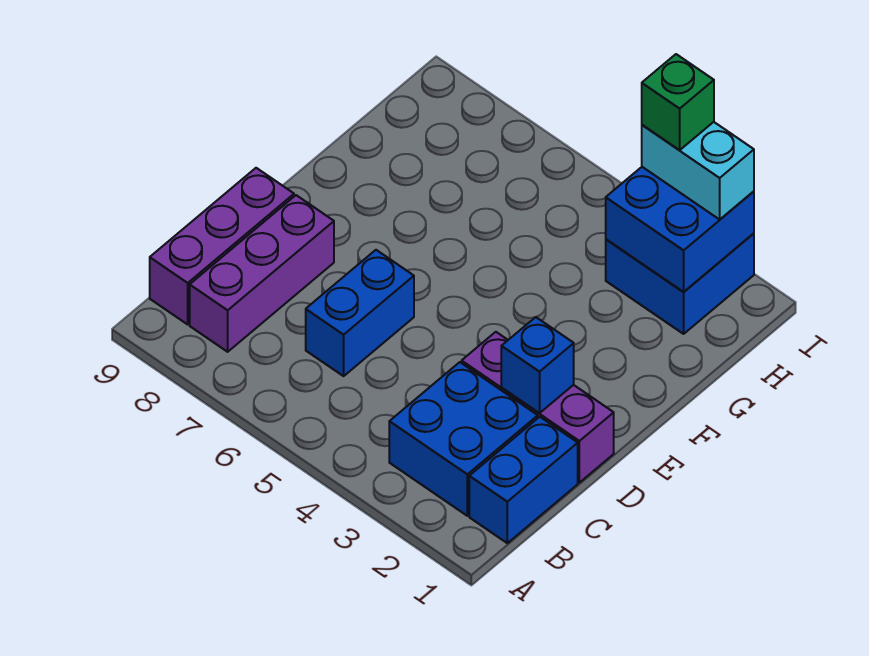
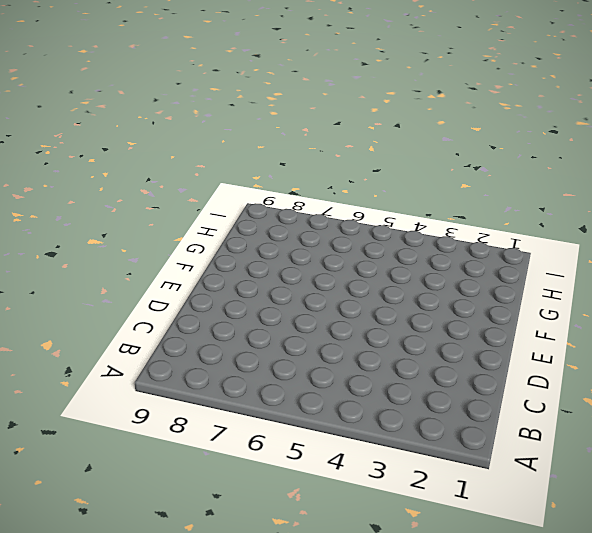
none -> blue brick B1:C1 level 1
none -> blue brick B2:C3 level 1

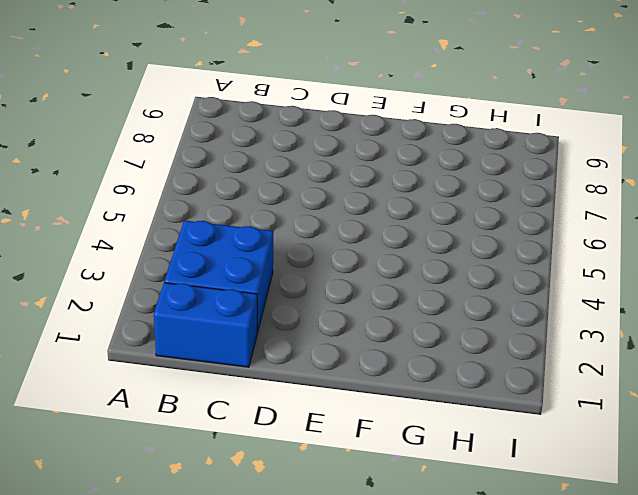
none -> purple brick B8:D8 level 1
none -> purple brick B9:D9 level 1

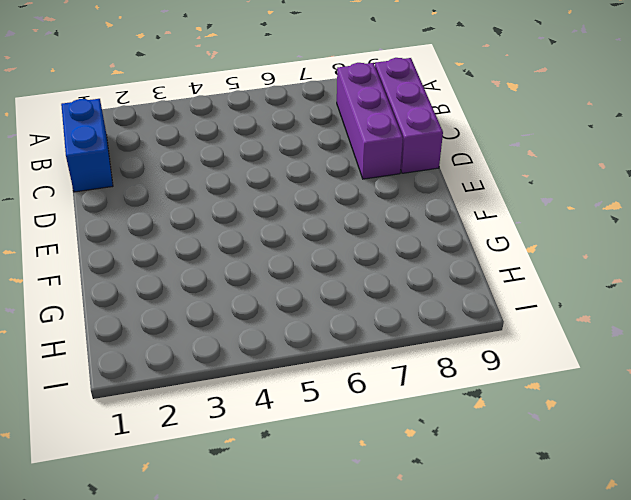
none -> blue brick B2:C3 level 1
none -> blue brick C6:D6 level 1

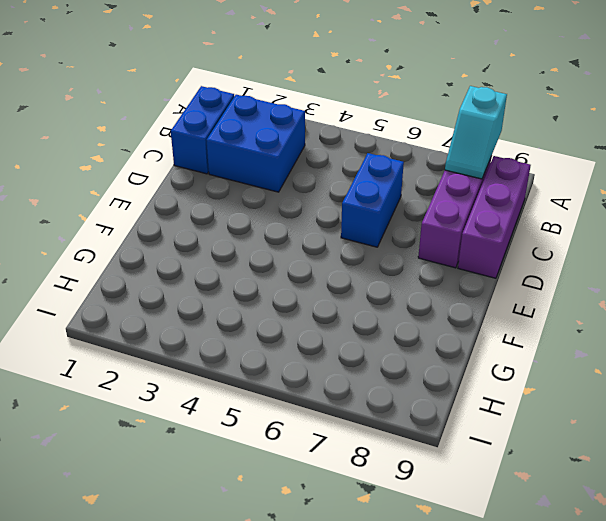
cyan slope A8:B8 level 2 top A -> none
none -> purple brick D1:D3 level 1
none -> blue brick H2:I3 level 1

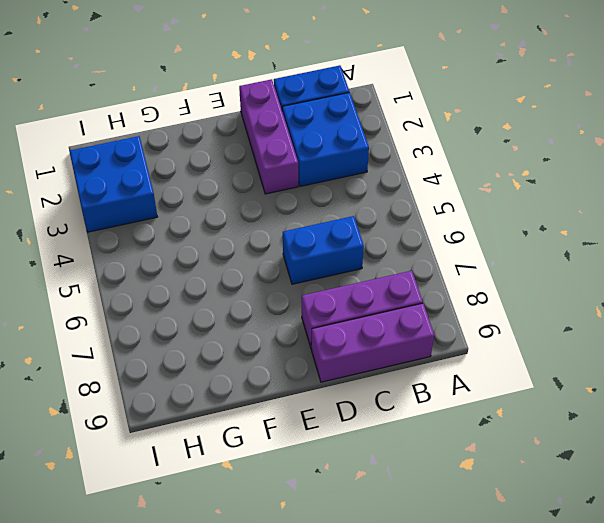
none -> blue brick D2 level 2
none -> blue brick H2:I3 level 2

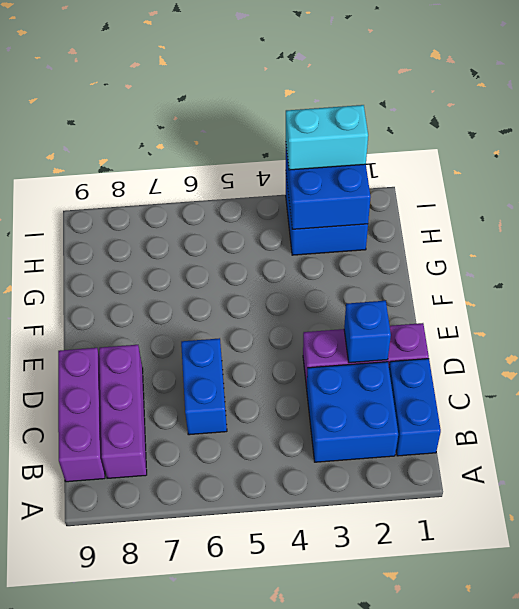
none -> green brick I3 level 4

